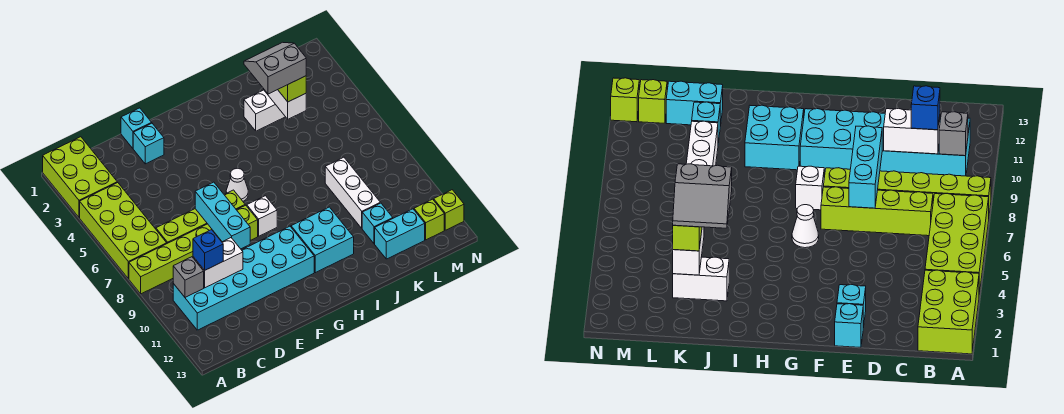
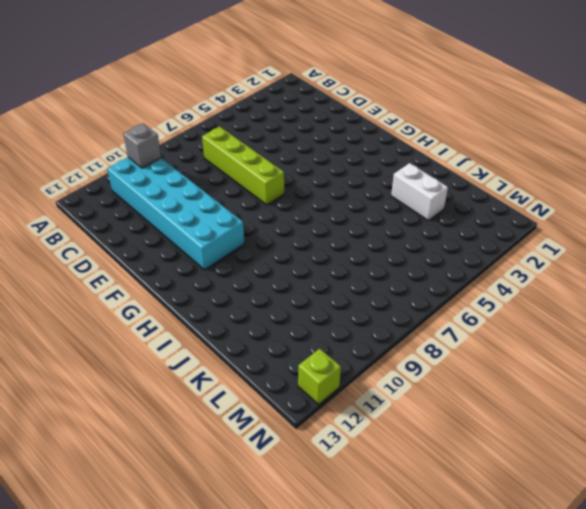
none -> lime brick A1:B3 level 1
none -> lime brick A4:B7 level 1
none -> lime brick A8:F8 level 1

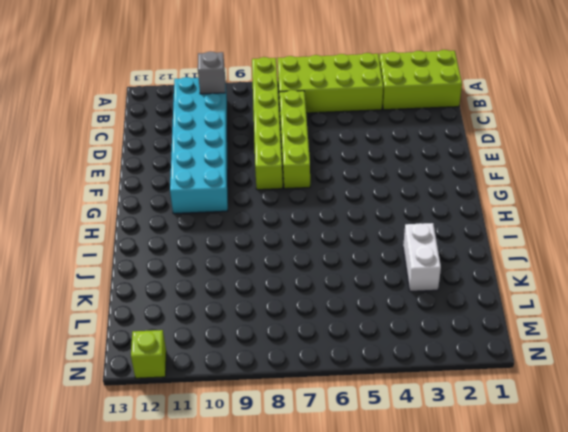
none -> cyan brick E1 level 1
none -> cyan brick E2 level 1
none -> white cone G6 level 1

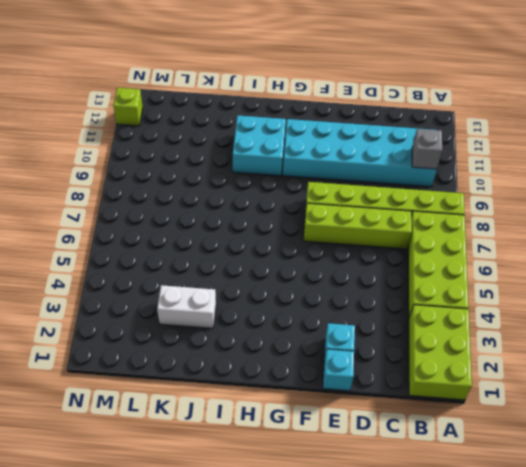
none -> white cone G6 level 1
none -> white brick G8 level 1
none -> white brick K8:K10 level 1

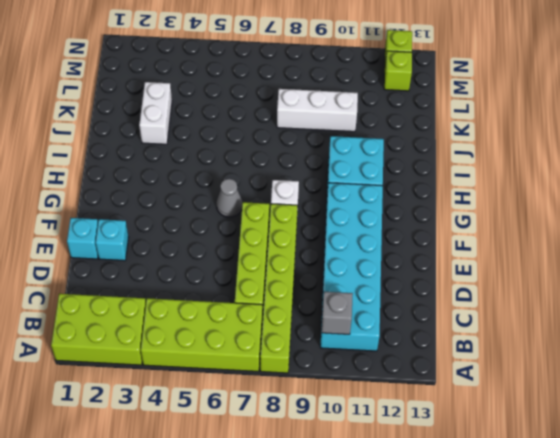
grey cone G6 level 1 -> white cone G6 level 1
none -> cyan brick K11 level 1
none -> cyan brick K12:L12 level 1
none -> white brick C10:D10 level 2

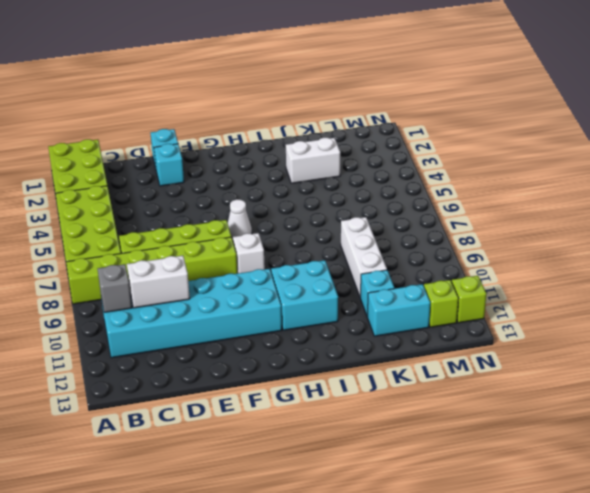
none -> cyan brick E7:E9 level 2
none -> white brick K3:K4 level 2
none -> blue brick C10 level 3

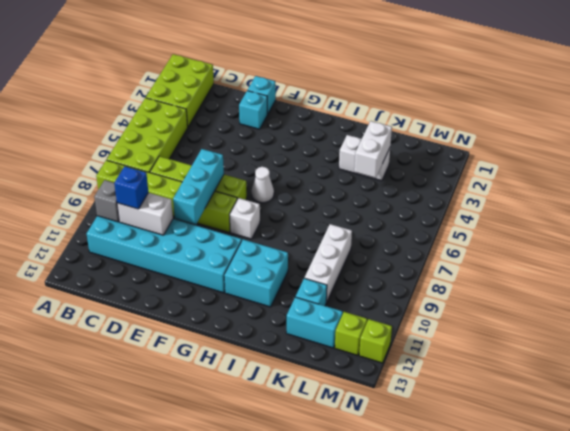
none -> lime brick K3:K4 level 3
none -> grey slope J3:K4 level 4 top 4

